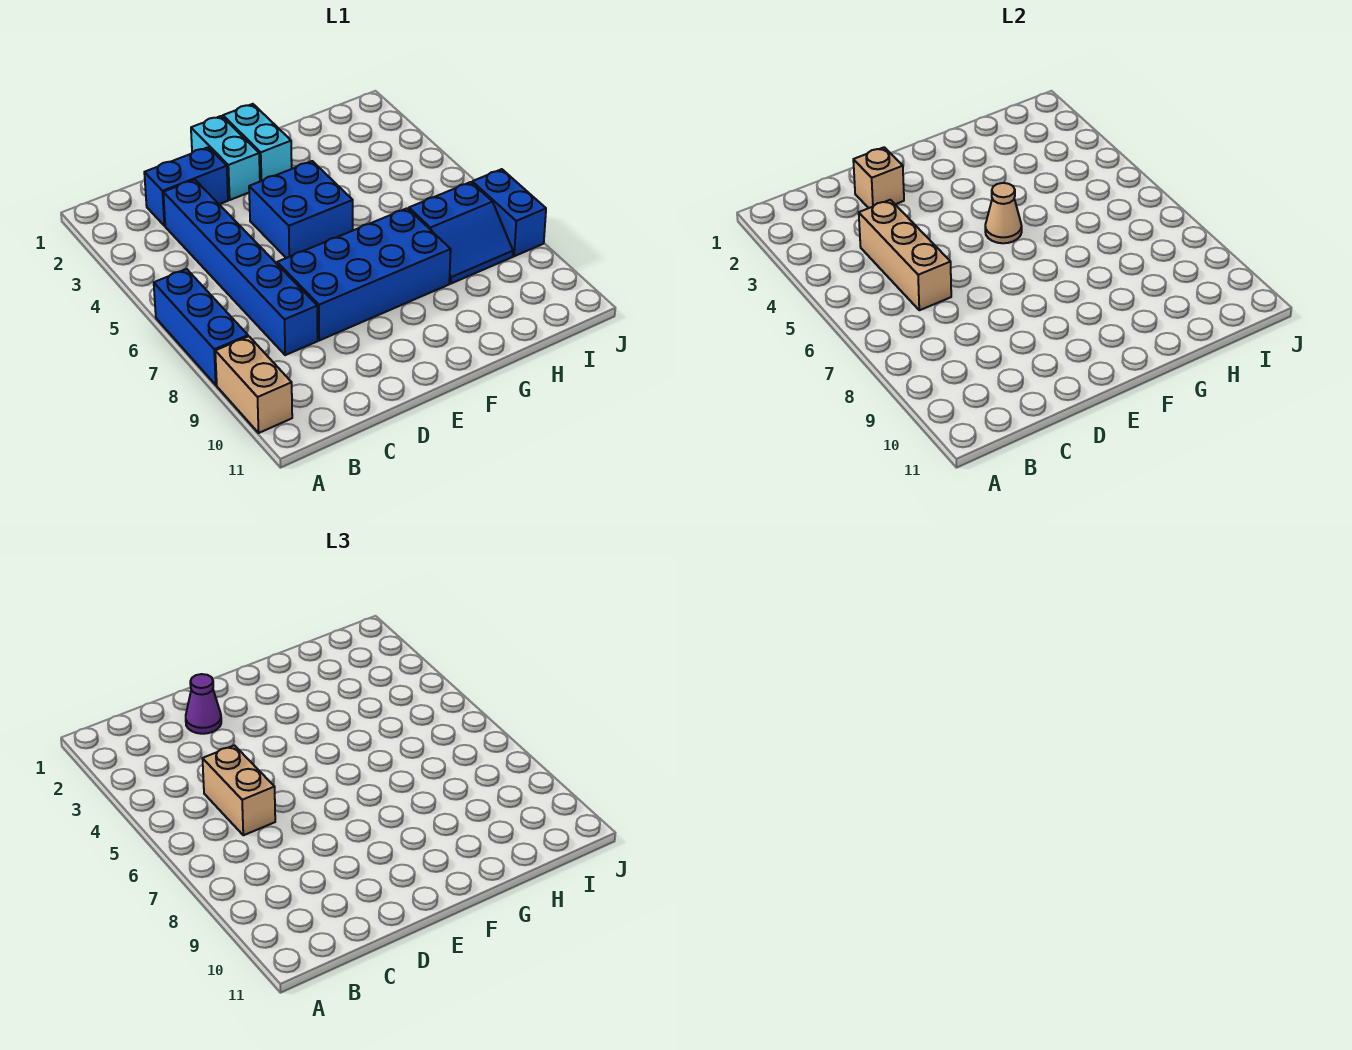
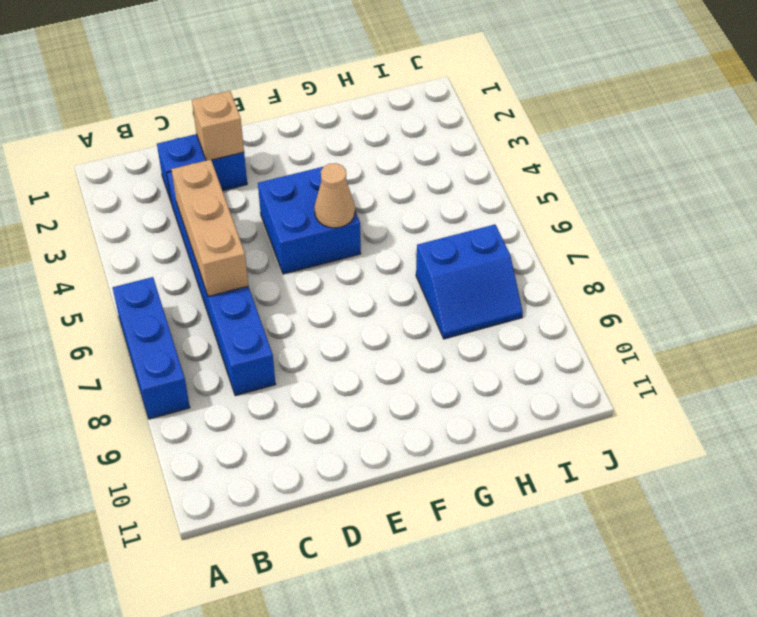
none -> tan brick A9:A10 level 1
none -> blue brick D7:G8 level 1
none -> cyan brick E1:E2 level 1

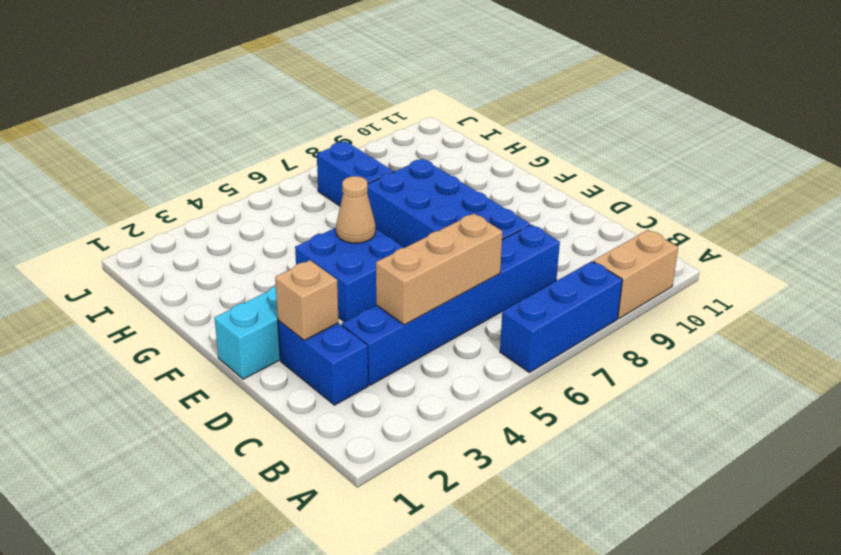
none -> cyan brick F1:F2 level 1
none -> blue brick J7:J8 level 1
none -> tan brick C5:C6 level 3

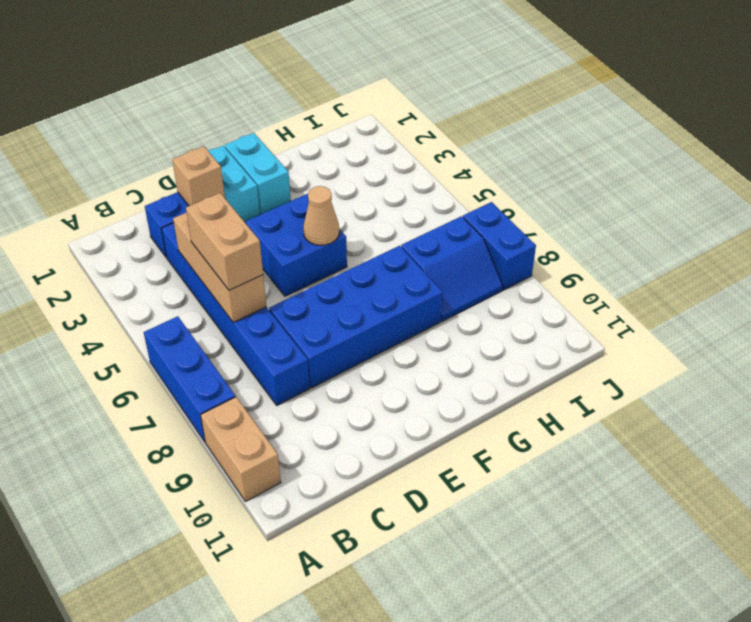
none -> purple cone D2 level 3

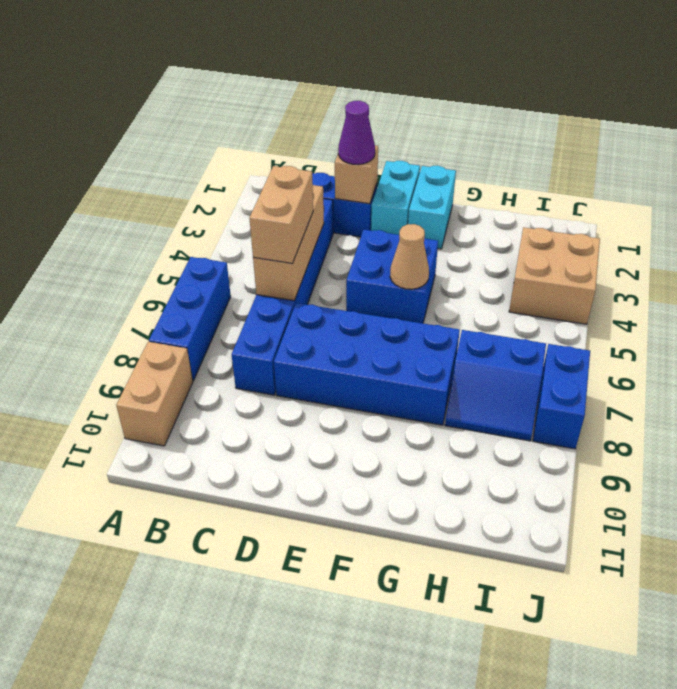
tan brick I3:J4 level 1 -> none

